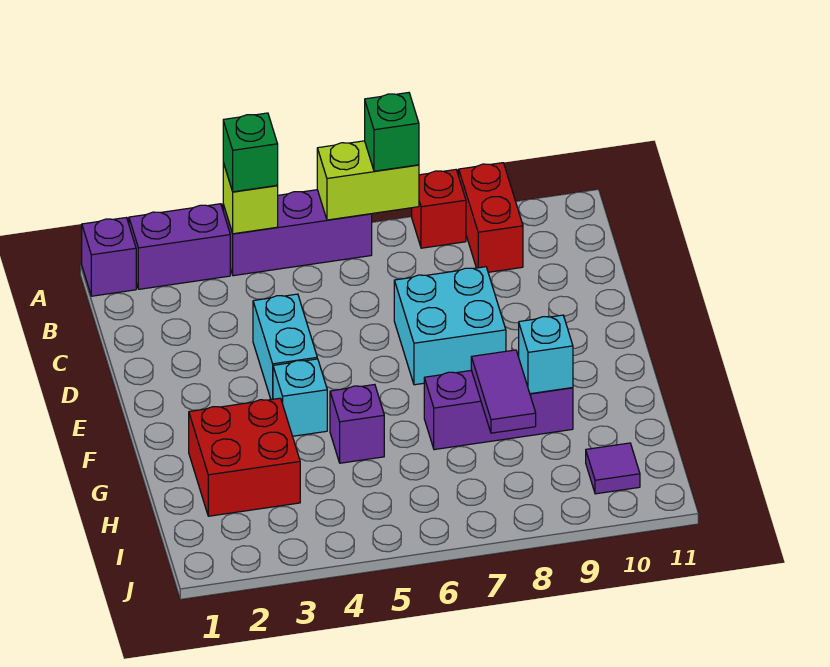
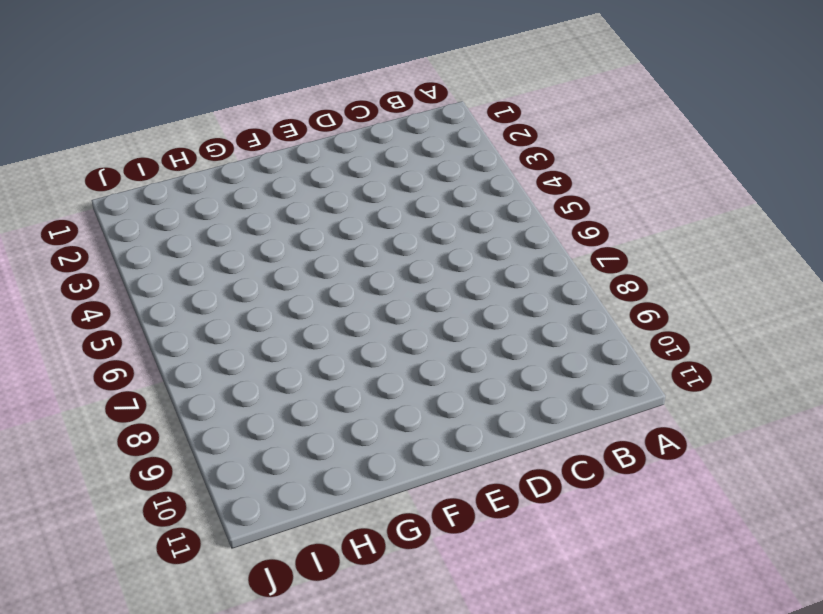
none -> purple brick A1 level 1
none -> purple brick A2:A3 level 1
none -> purple brick A4:A6 level 1

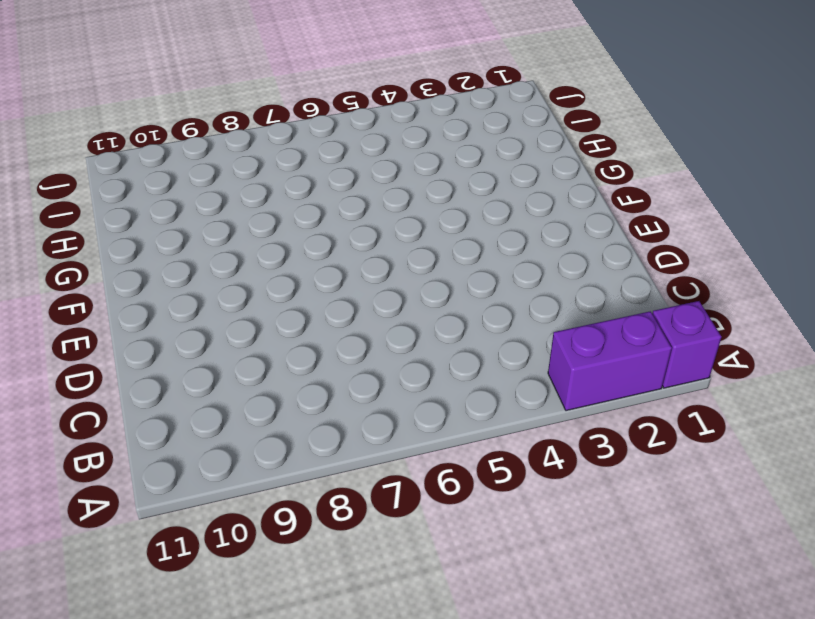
none -> purple brick A4:A6 level 1
none -> red brick A8 level 1
none -> red brick A9:B9 level 1

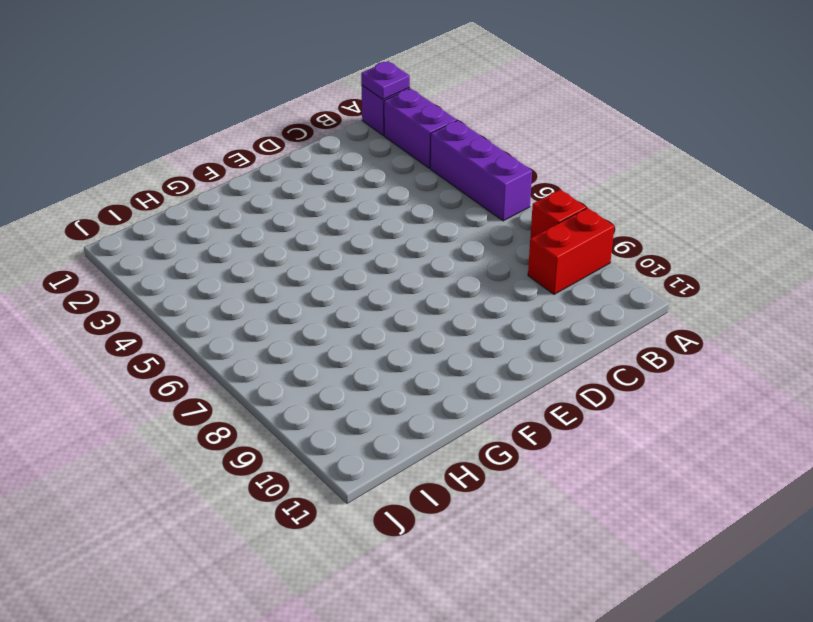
purple plate A1 level 2 -> none
none -> cyan brick D4:E4 level 1
none -> cyan brick D7:E8 level 1
none -> cyan brick F4 level 1

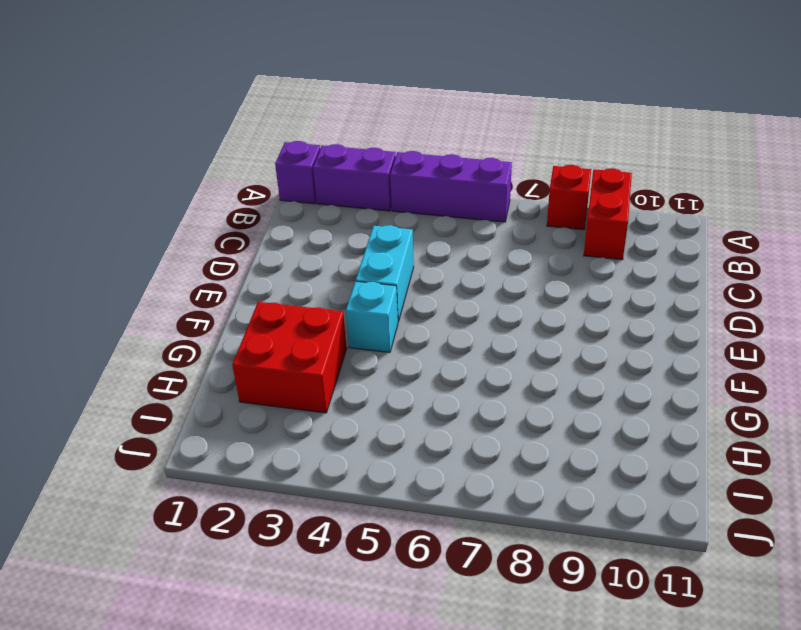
none -> cyan brick D7:E8 level 1
none -> purple brick G5 level 1
none -> purple brick G7:G9 level 1

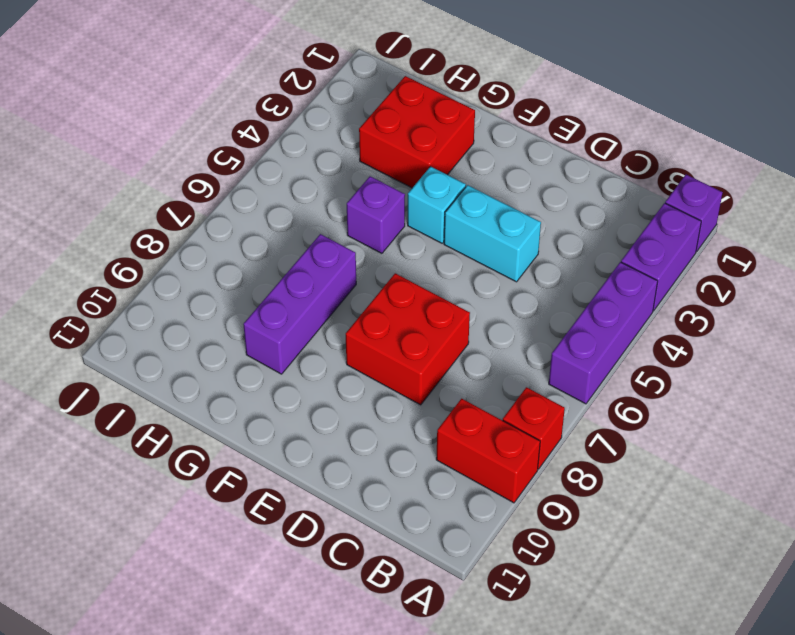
red brick D7:E8 level 1 -> cyan brick D7:E8 level 1
none -> purple tile I10 level 1
none -> lime brick A4 level 2
none -> lime brick A6:A7 level 2

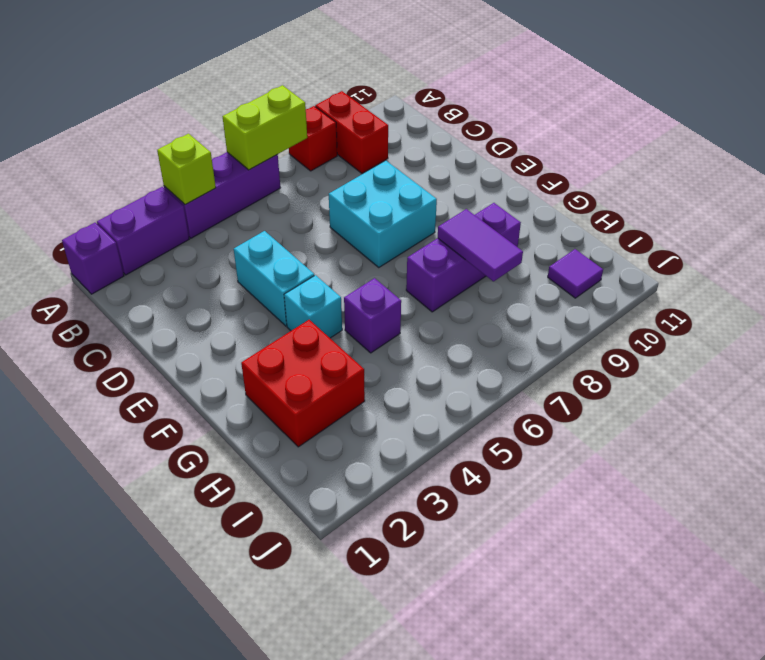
none -> cyan brick G9 level 2
none -> green brick A4 level 3
none -> green brick A7 level 3

